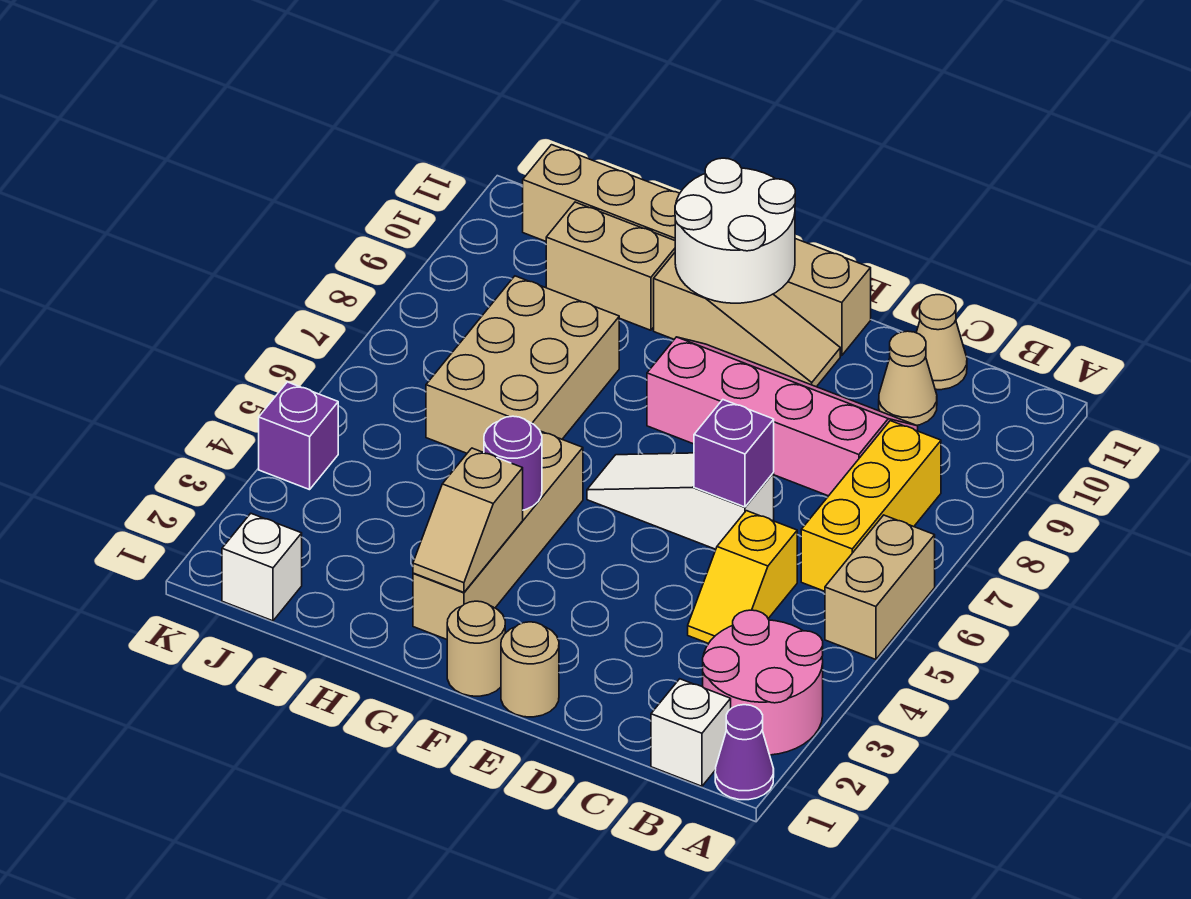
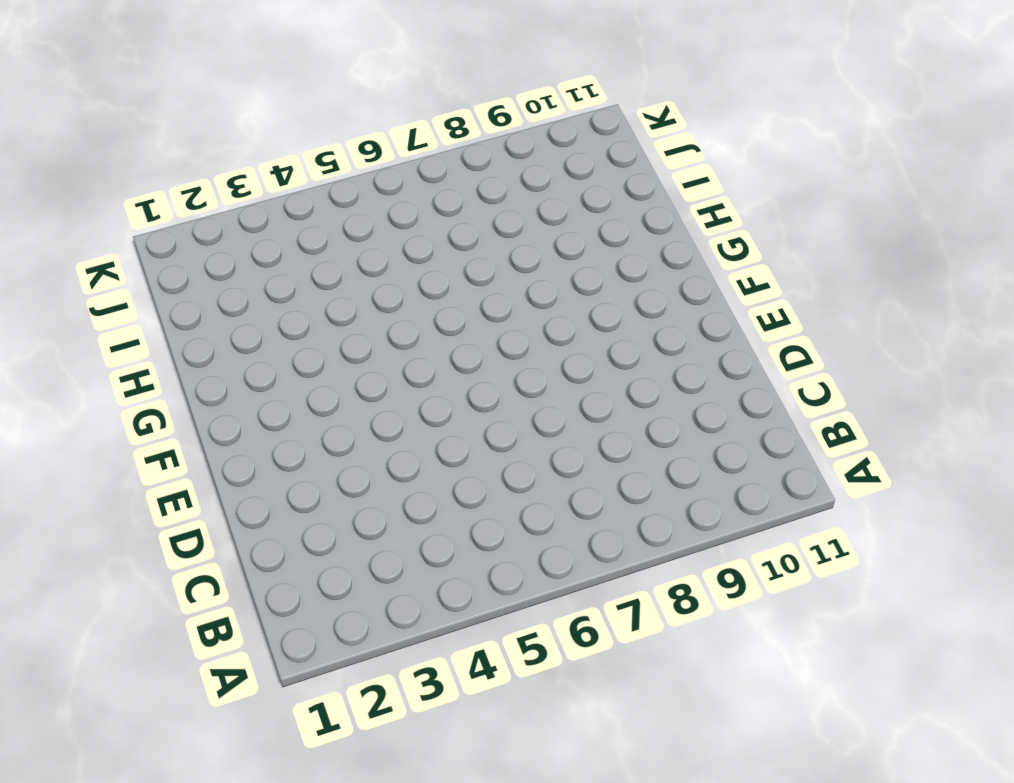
none -> purple cone A1 level 1
none -> pink round brick A2:B3 level 1
none -> tan brick A5:A6 level 1

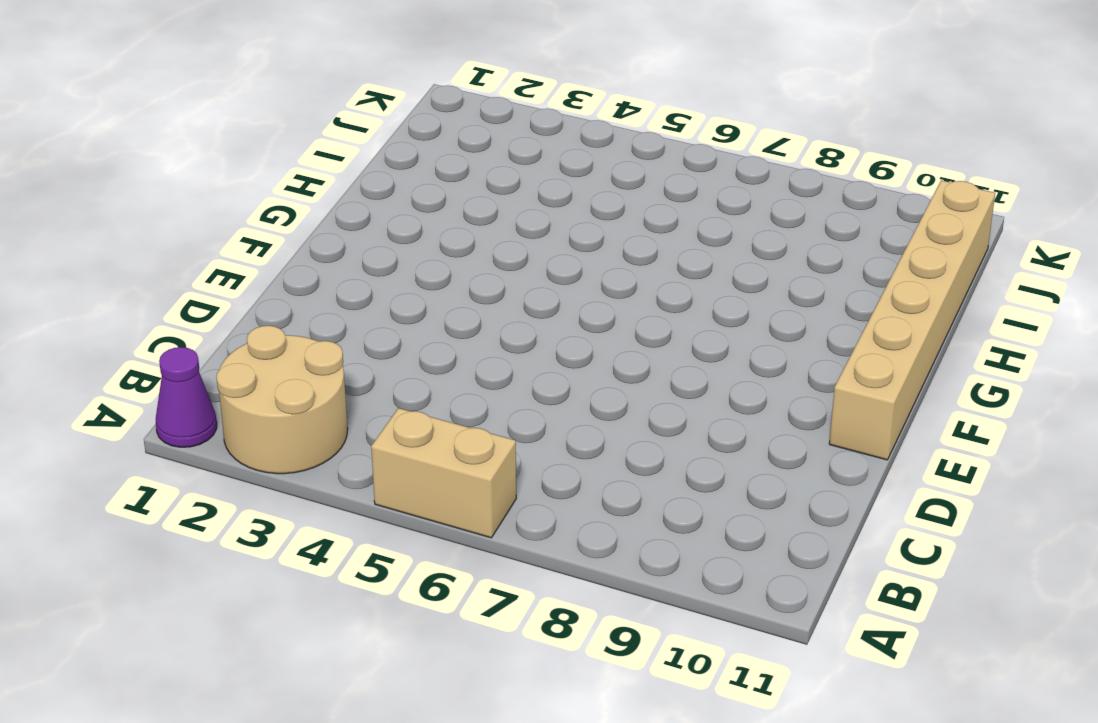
tan round brick A2:B3 level 1 -> pink round brick A2:B3 level 1
none -> white brick B1 level 1
none -> yellow brick B6:B8 level 1
none -> yellow slope C4:C5 level 1 top 5

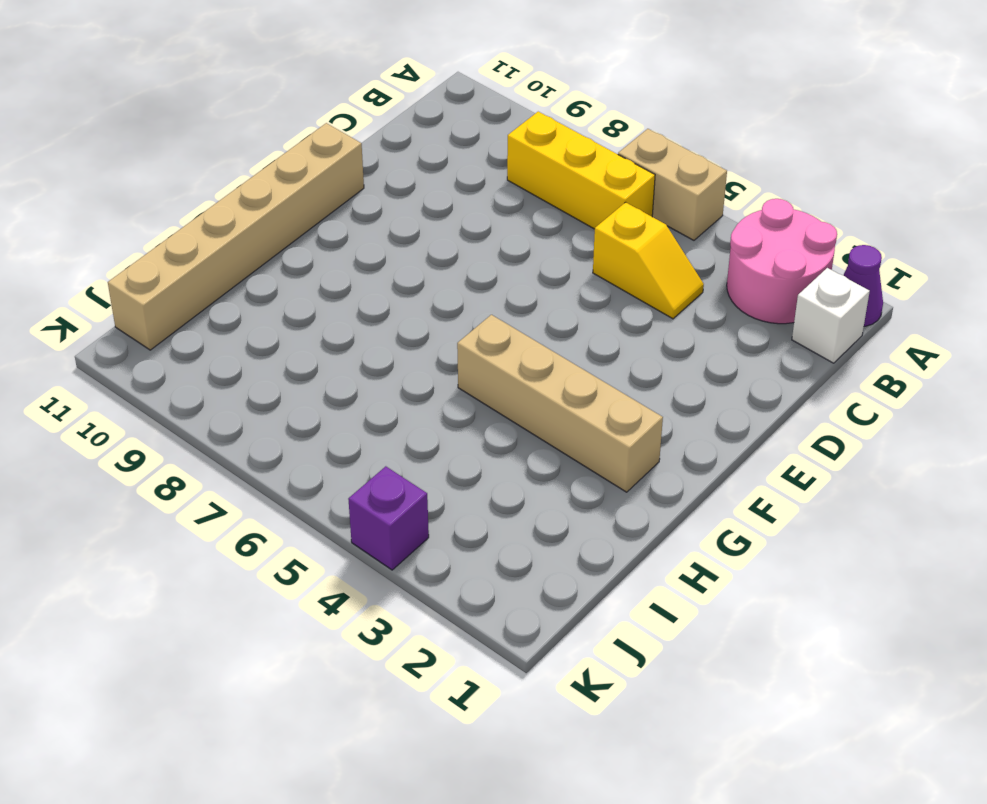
none -> pink slope C8:F9 level 1 top 8
none -> tan cone C10 level 1
none -> tan cone C11 level 1

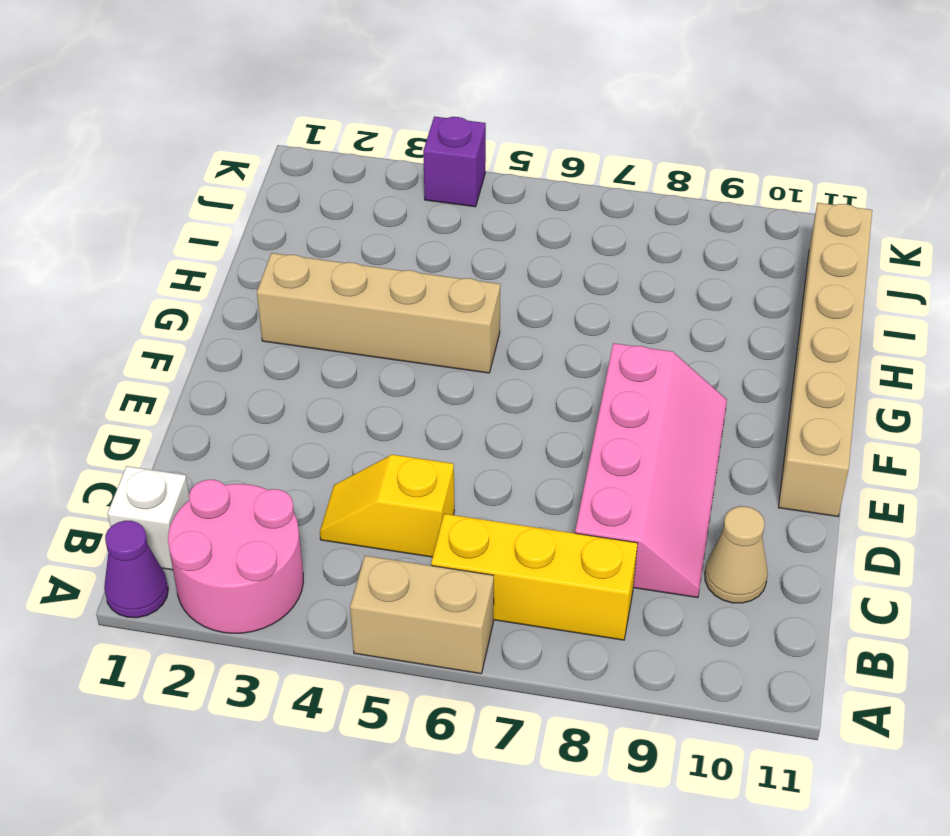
none -> tan cone C11 level 1
none -> white slope D6:F6 level 1 top D
none -> tan round brick E1 level 1

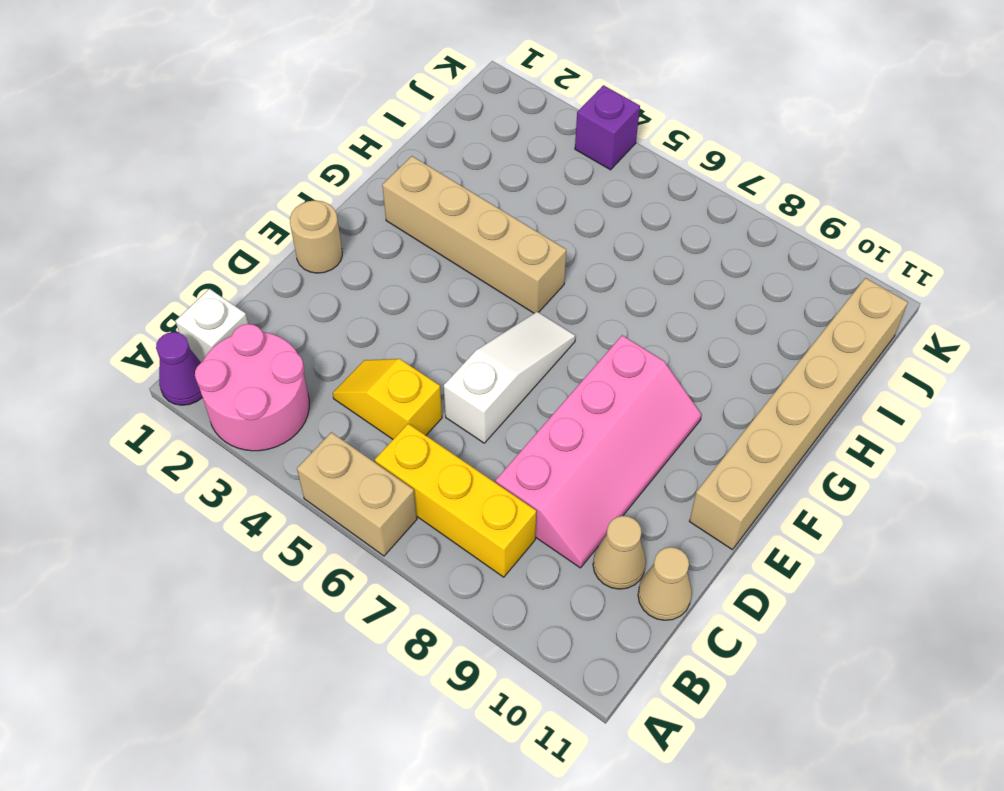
none -> tan slope E10:G10 level 1 top G
none -> tan round brick F1 level 1
none -> tan brick H6:I8 level 1

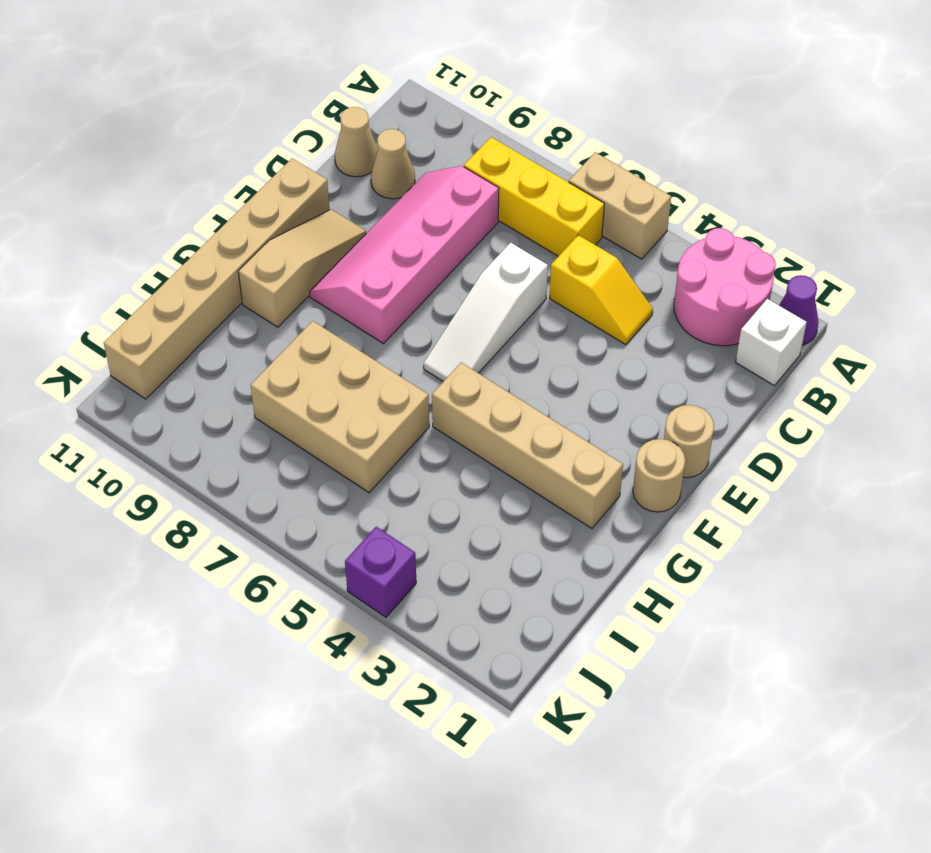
none -> tan brick H10:I10 level 1
none -> white brick J1 level 1
none -> purple brick D6 level 2

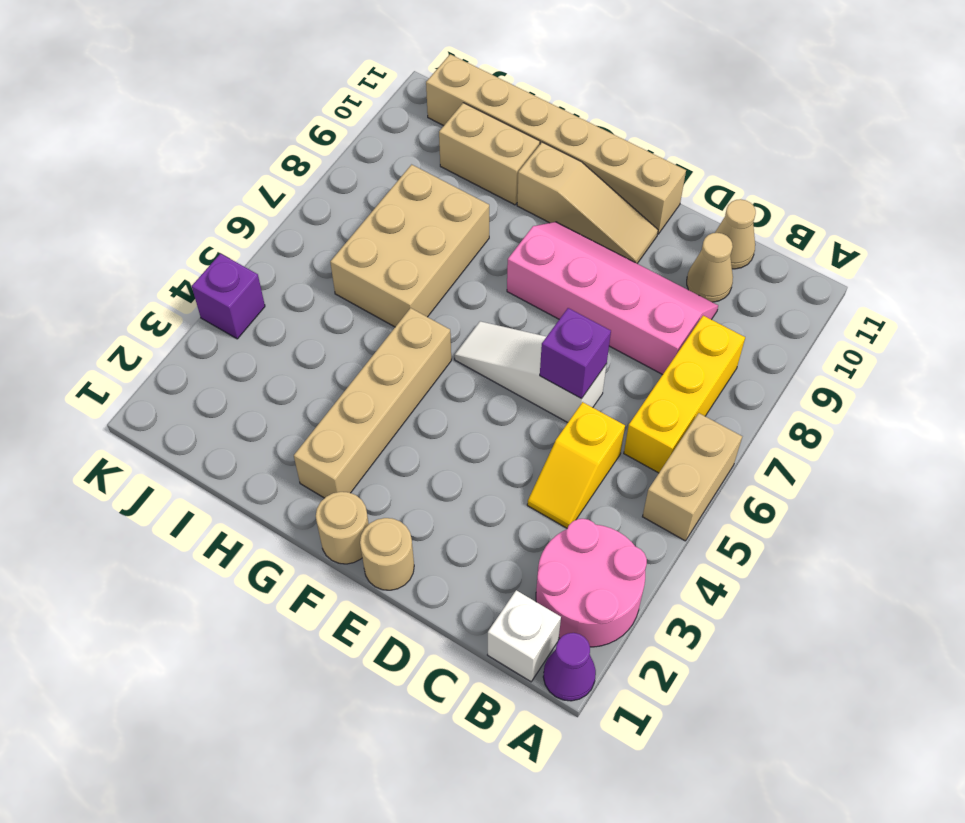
none -> white brick J1 level 1
none -> white round brick F10:G11 level 2
none -> tan slope G2:G3 level 2 top 3

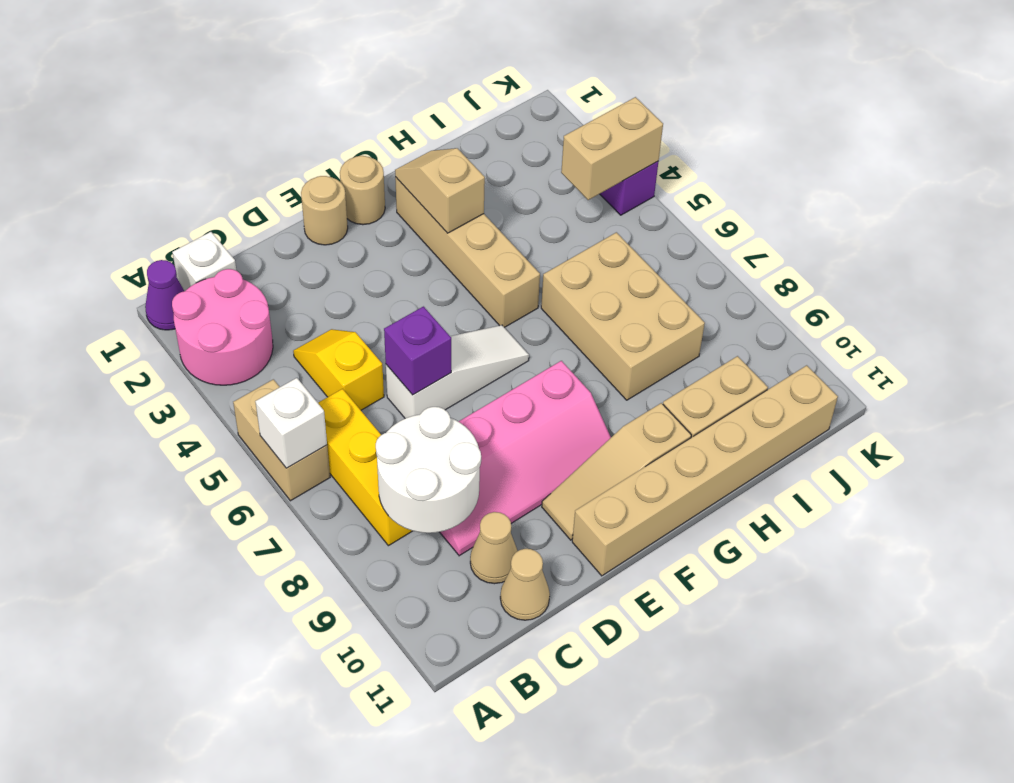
white brick A6 level 2 -> white brick J1 level 1
white round brick B8:C9 level 2 -> white round brick F10:G11 level 2
tan brick J4:K4 level 2 -> none
none -> purple round brick G4 level 2

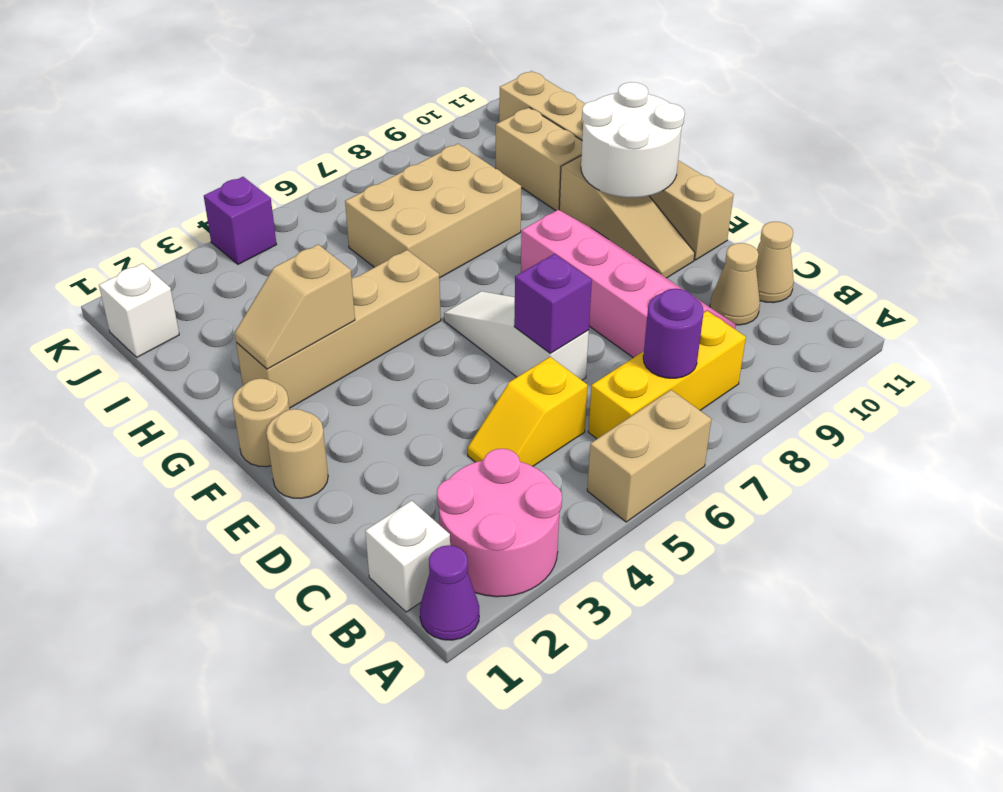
purple round brick B7 level 2 -> purple round brick G4 level 2

